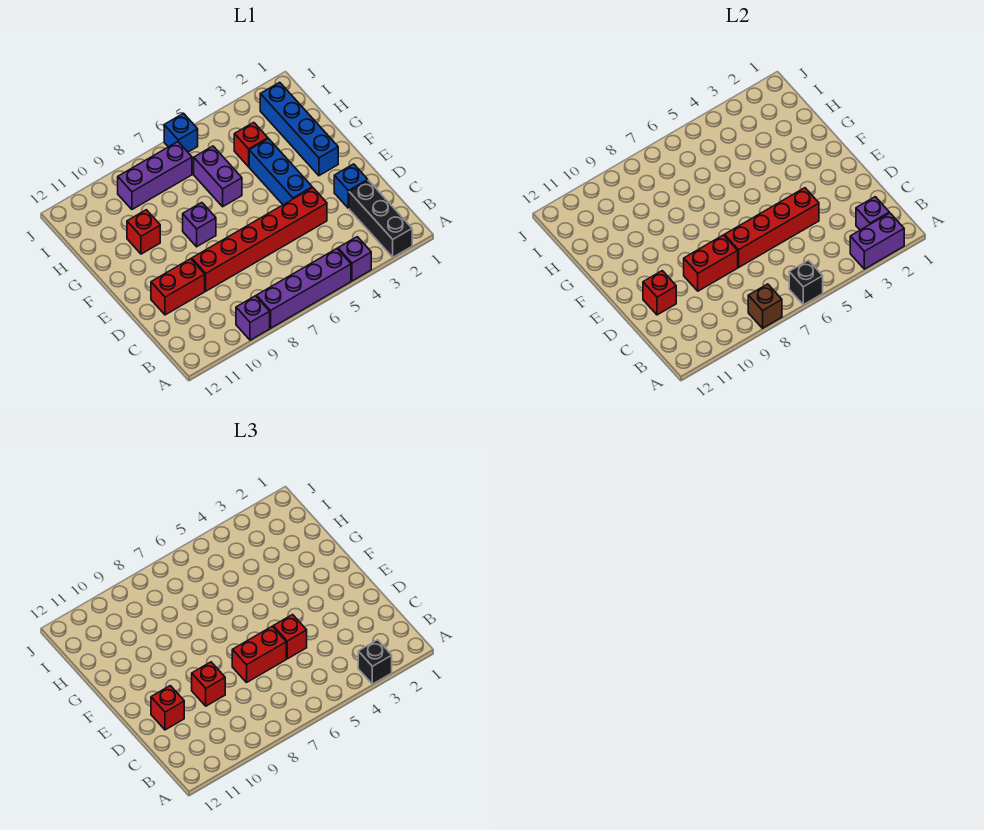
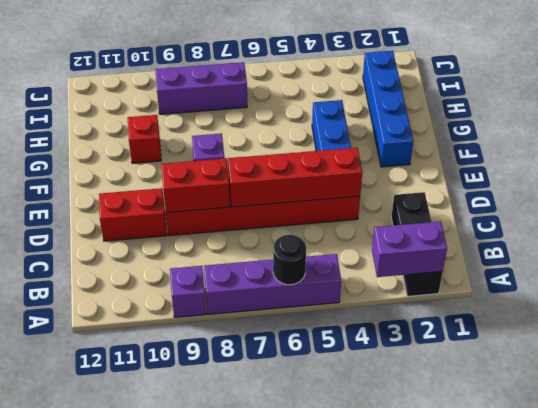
black round brick A6 level 2 -> black brick A6 level 2
none -> purple brick A4 level 1
none -> blue brick D2 level 1
none -> purple brick G6:H6 level 1

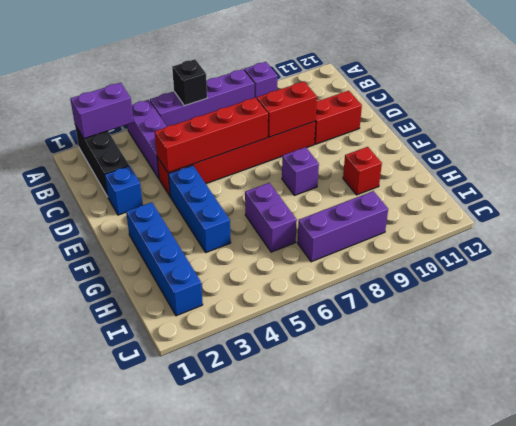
purple brick A4:C4 level 1 -> purple brick A4 level 1
none -> red brick H4 level 1
none -> blue brick J6 level 1
none -> brown brick A8 level 2

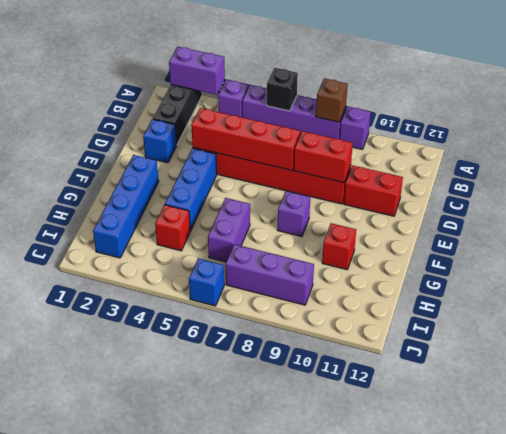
none -> purple brick B2 level 2
none -> red brick D11 level 2
none -> black brick A3 level 3

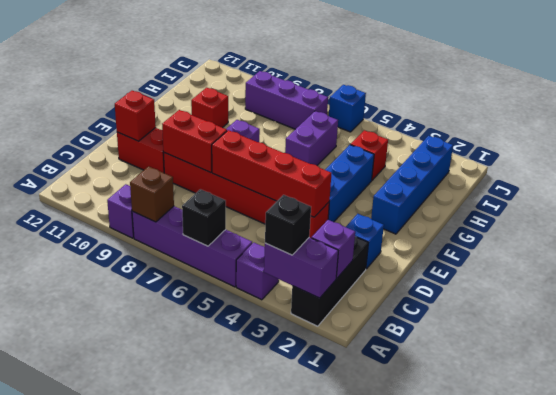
none -> red brick D5 level 3
none -> red brick D6:D7 level 3
none -> red brick D9 level 3

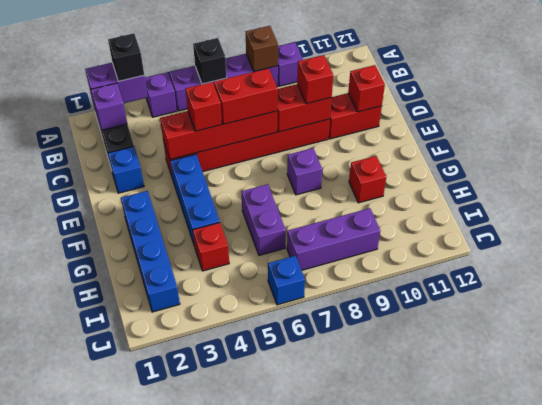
none -> red brick D11 level 3

